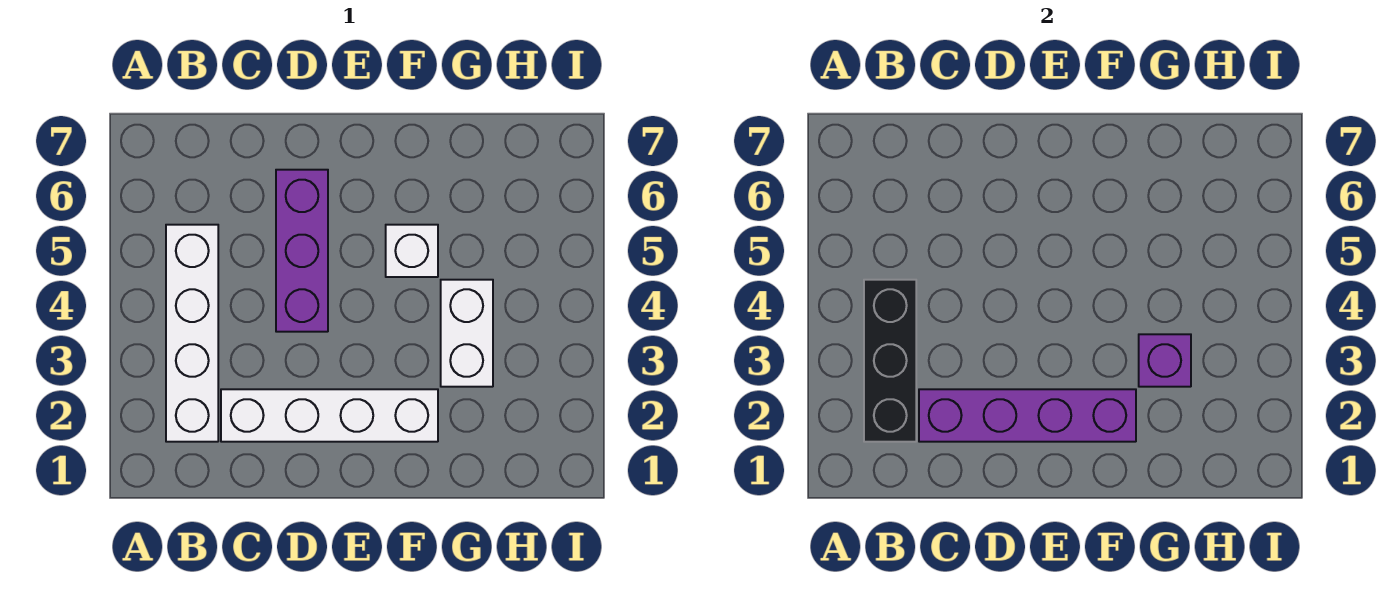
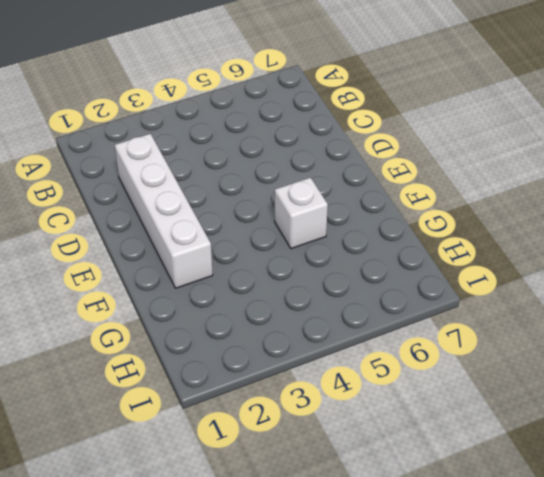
none -> white brick B2:B5 level 1
none -> purple brick D4:D6 level 1

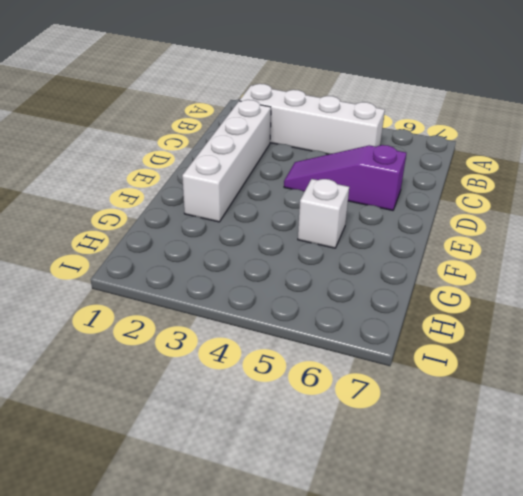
purple slope D4:D6 level 1 top 6 -> purple brick D4:D6 level 1
none -> white brick G3:G4 level 1
none -> black brick B2:B4 level 2

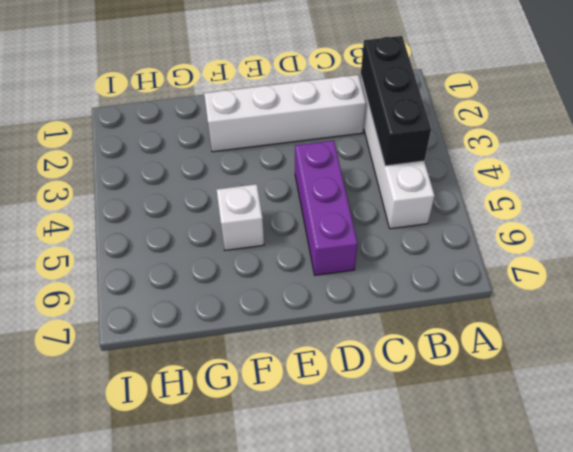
none -> white brick G3:G4 level 1
none -> purple brick C2:F2 level 2

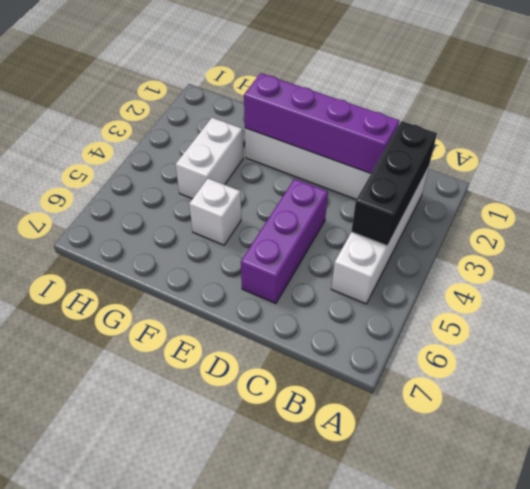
none -> purple brick G3 level 2

